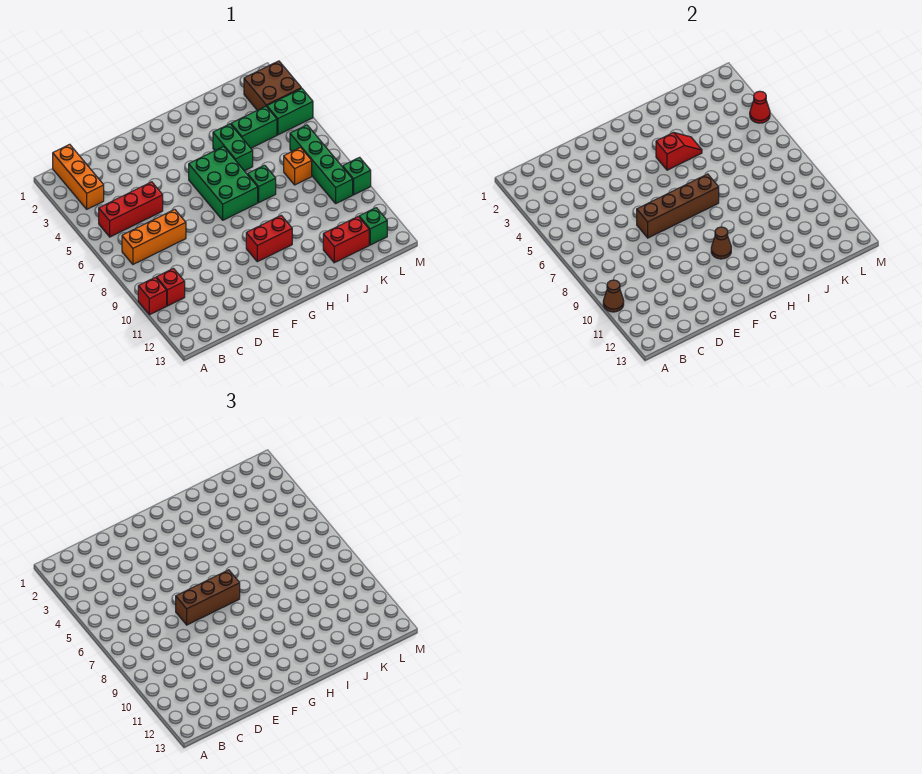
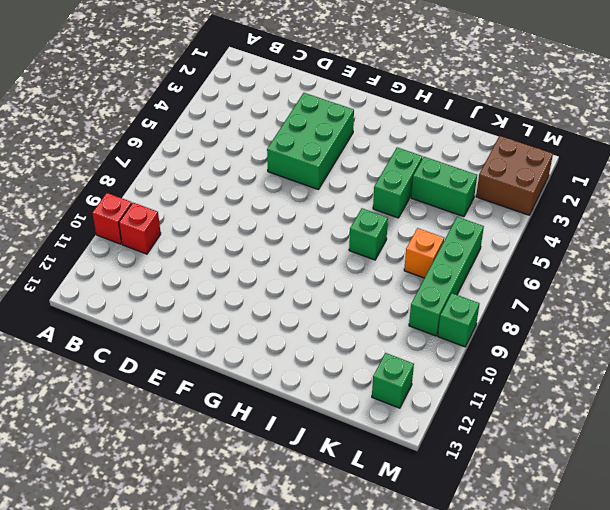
green brick E3:F5 level 1 -> green brick G5:H7 level 1
none -> orange brick B1:B3 level 1
none -> red brick B5:D5 level 1
none -> orange brick B7:D7 level 1

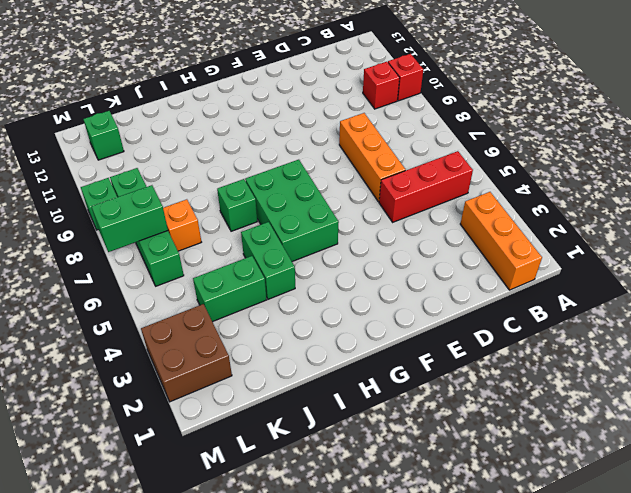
orange brick D6:D8 level 1 -> orange brick B7:D7 level 1
green brick L7:M7 level 2 -> green brick L4:M4 level 1
none -> red brick G10:H10 level 1
none -> red brick J12:K12 level 1
none -> brown cone A10 level 2

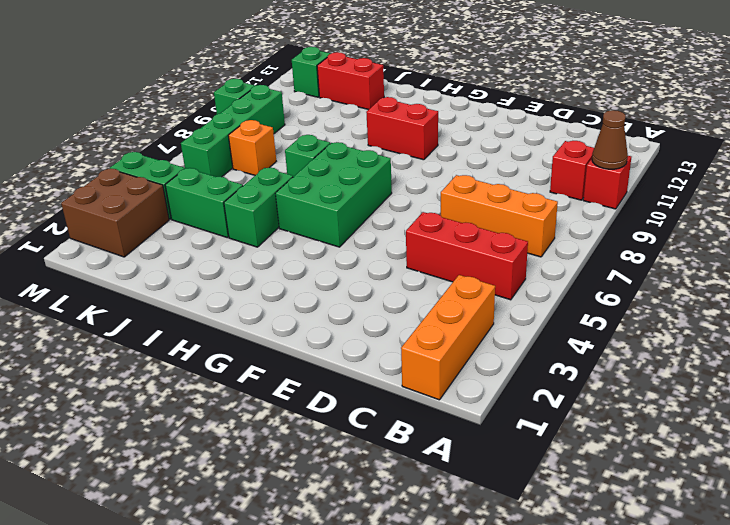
none -> brown brick E7:H7 level 2
none -> brown cone G10 level 2
none -> red slope H4:I4 level 2 top H

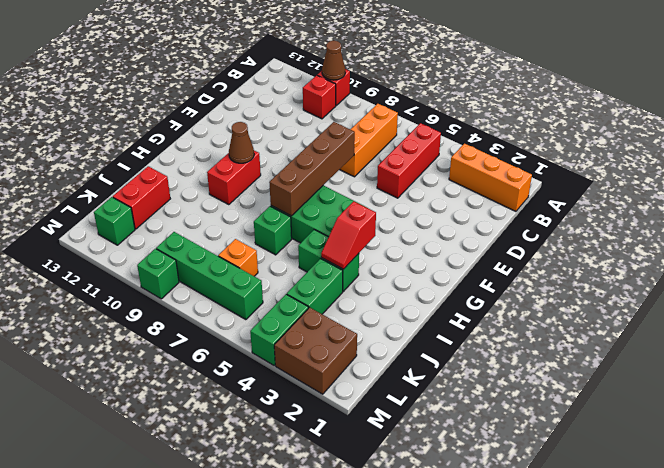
none -> red cone M4 level 2
none -> brown brick E7:G7 level 3

